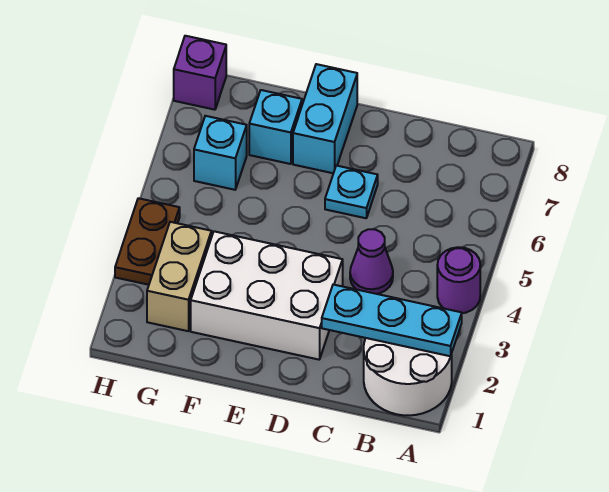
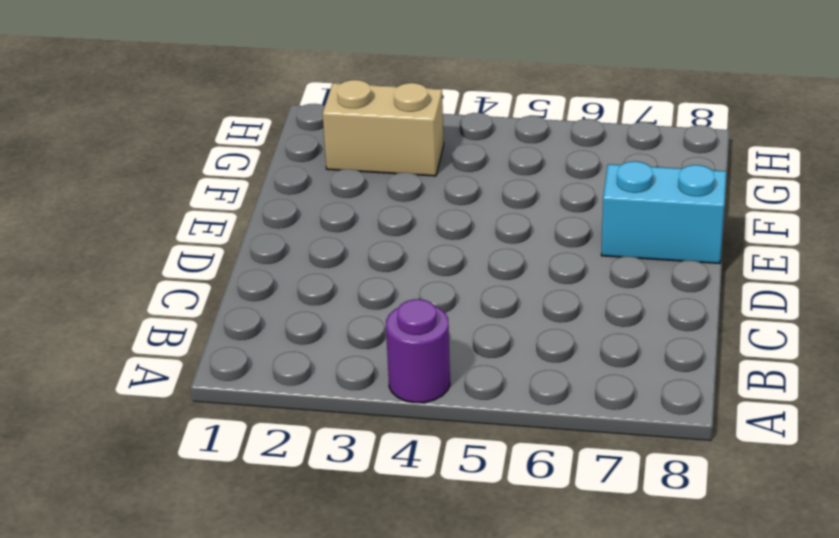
none -> white round brick A1:B2 level 1
none -> purple cone C4 level 1
none -> white brick D2:F3 level 1

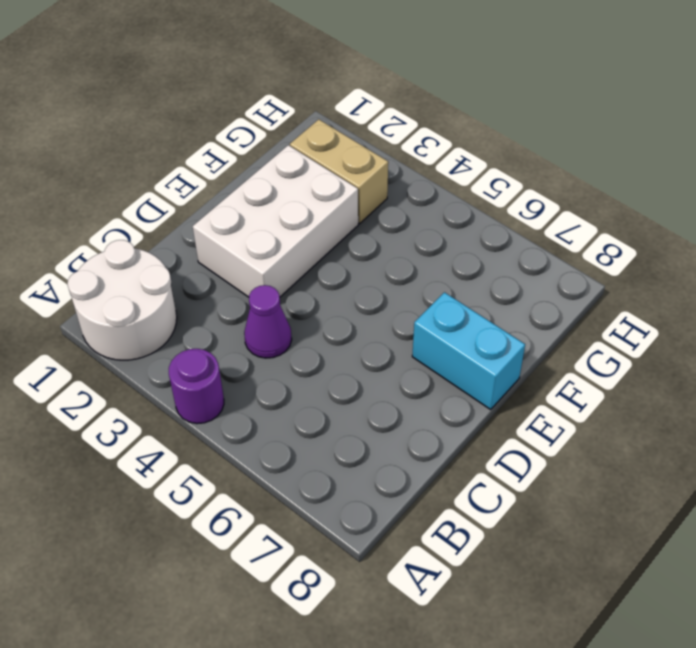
none -> cyan plate D6 level 1
none -> cyan brick F7 level 1
none -> cyan brick G6 level 1

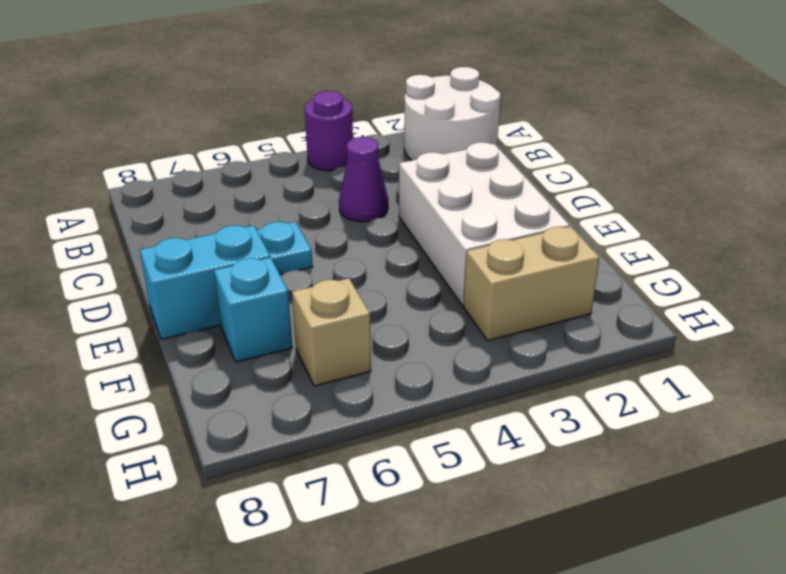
tan brick G6 level 1 -> cyan brick G6 level 1
none -> brown plate H3:H4 level 1
none -> purple brick H8 level 1
none -> cyan plate A2:C2 level 2

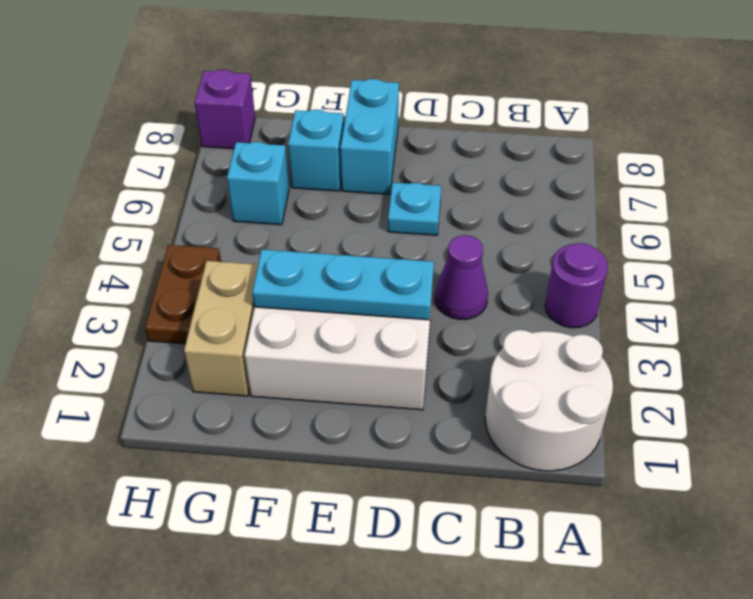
cyan plate D3:F3 level 2 -> cyan plate A2:C2 level 2

